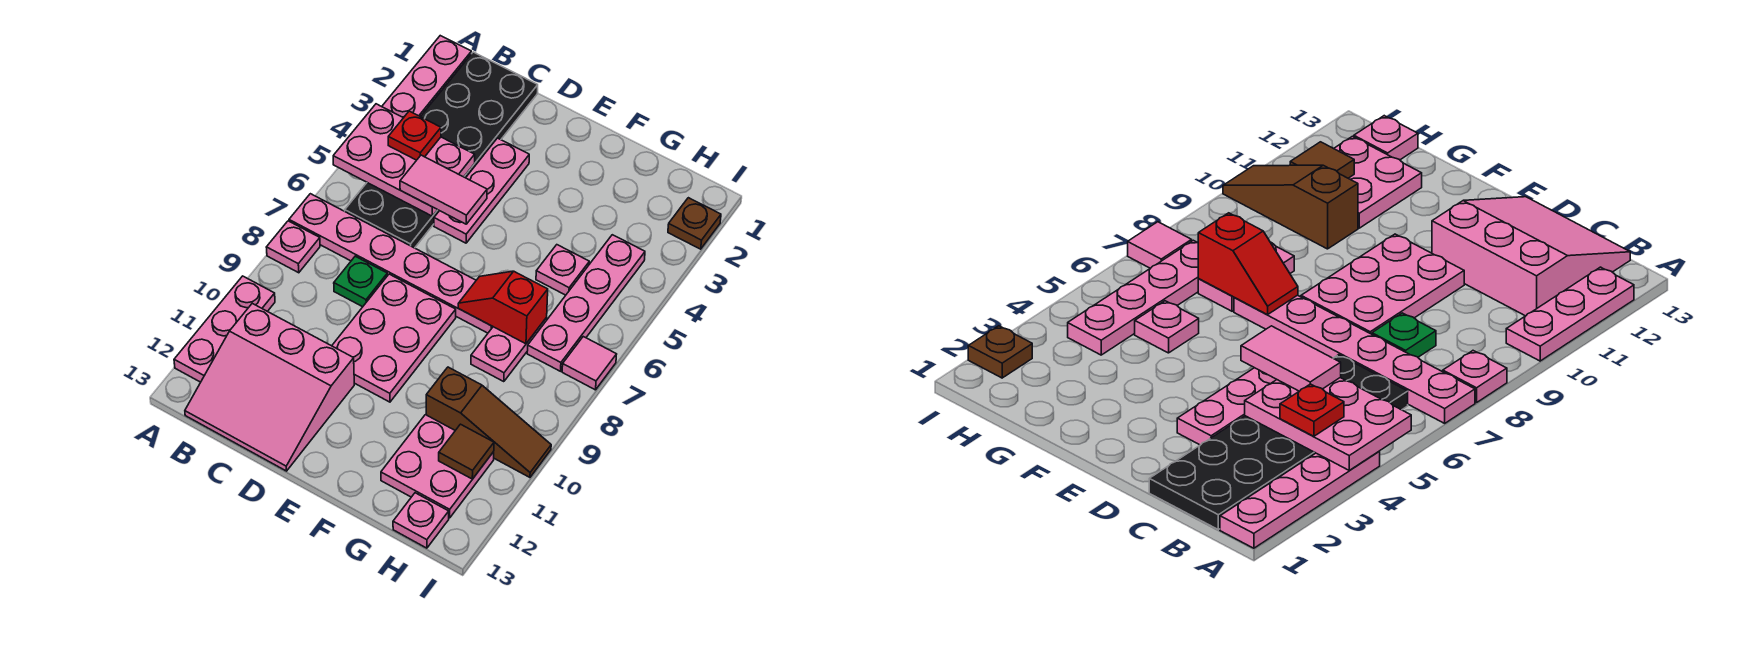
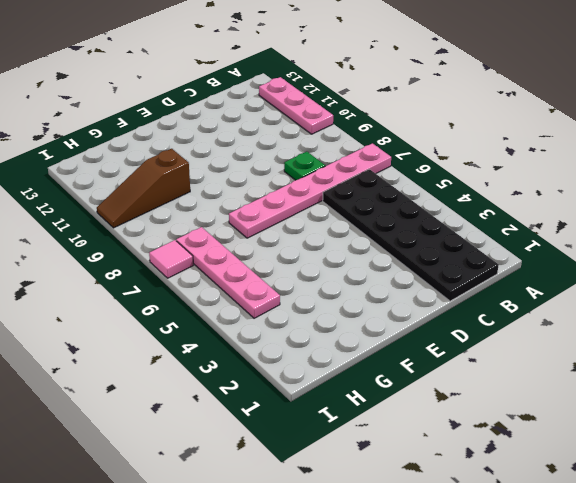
none -> pink plate A1:A4 level 1
none -> pink plate A8 level 1
none -> pink slope B11:D13 level 1 top 11

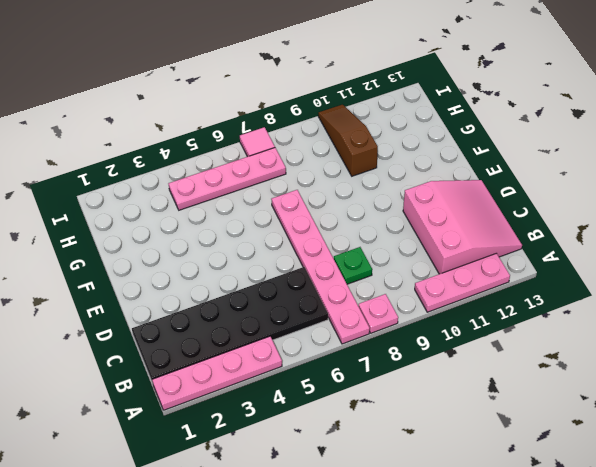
none -> pink plate D3:D5 level 1
none -> pink plate D8:E10 level 1
none -> pink plate G5 level 1

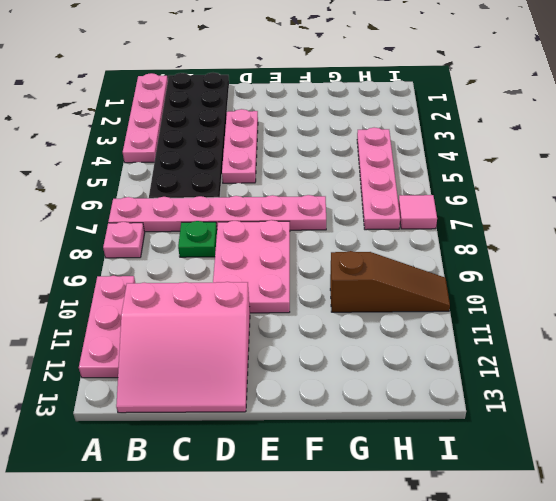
none -> pink plate G5 level 1
none -> pink plate G7:G8 level 1
none -> pink plate G11:H12 level 1

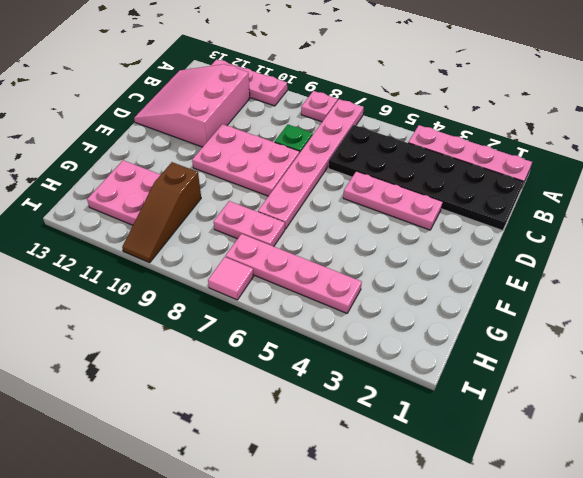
none -> pink plate G5 level 1
none -> pink plate H13 level 1
none -> brown plate I2 level 1

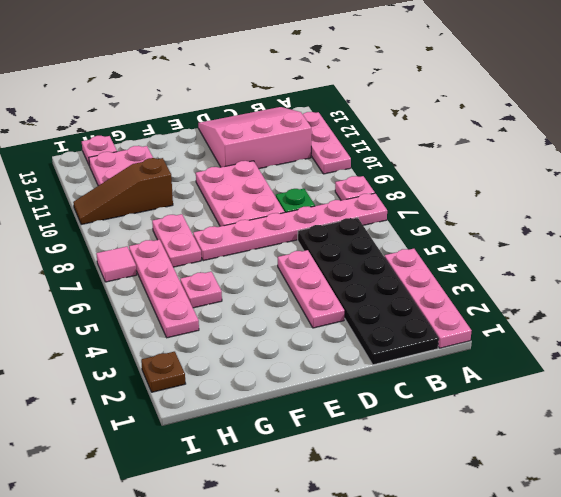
none -> pink plate A4:C5 level 2
none -> red slope F7:G7 level 2 top G
none -> brown tile H11 level 2

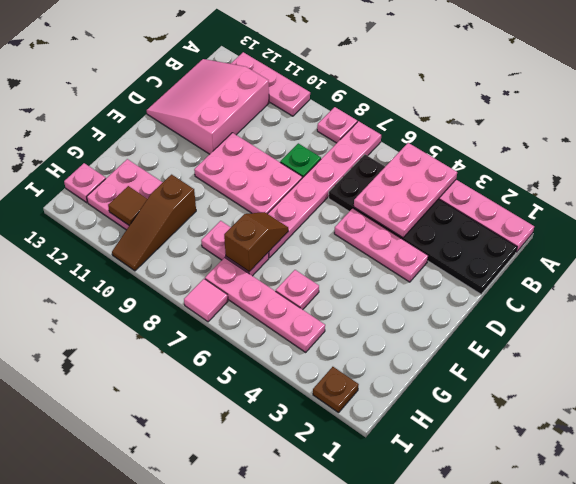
brown slope F7:G7 level 2 top G -> red slope F7:G7 level 2 top G
none -> red plate B4 level 3
none -> pink tile C5:D5 level 3

